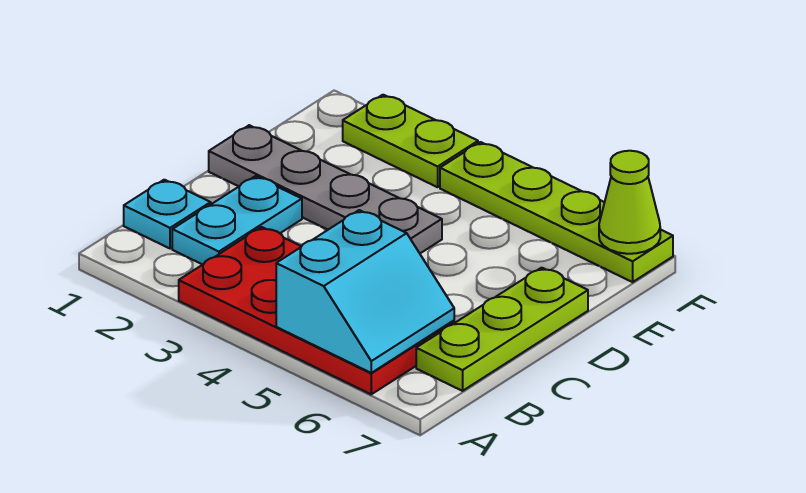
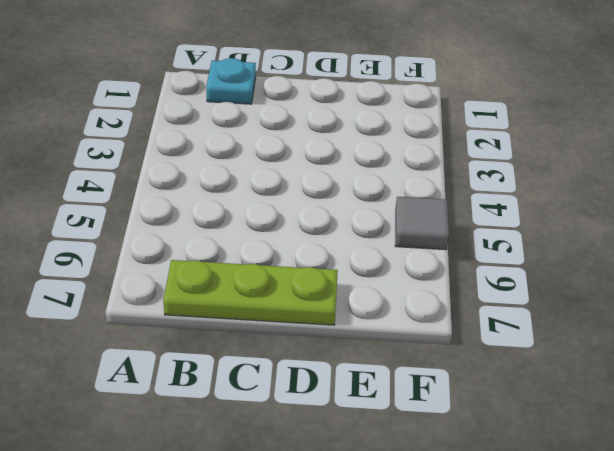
grey tile F5 level 1 -> lime plate F4:F7 level 1
none -> red plate A3:B6 level 1
none -> cyan plate B2:C2 level 1

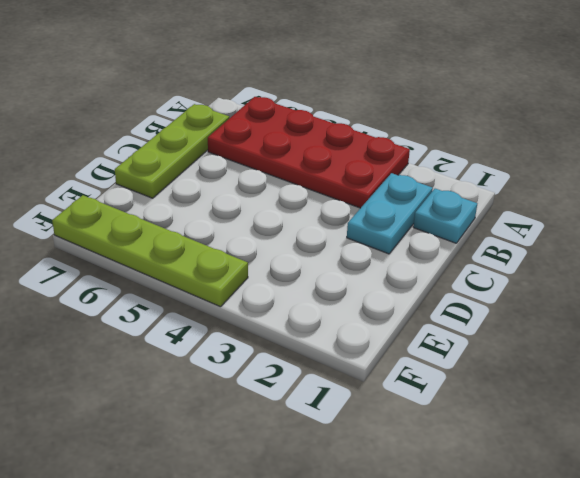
none -> grey plate D1:D4 level 1
none -> lime plate F2:F3 level 1

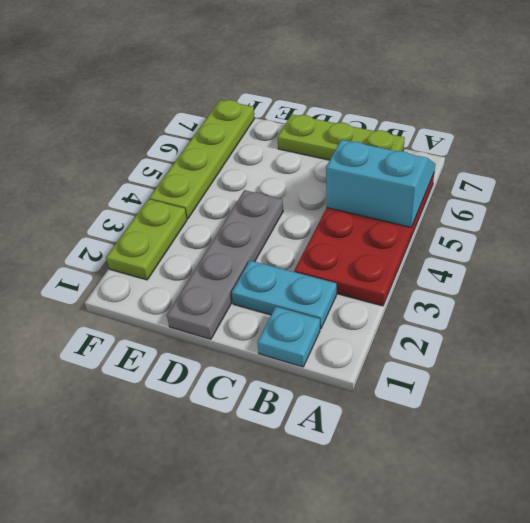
none -> lime cone F7 level 2

